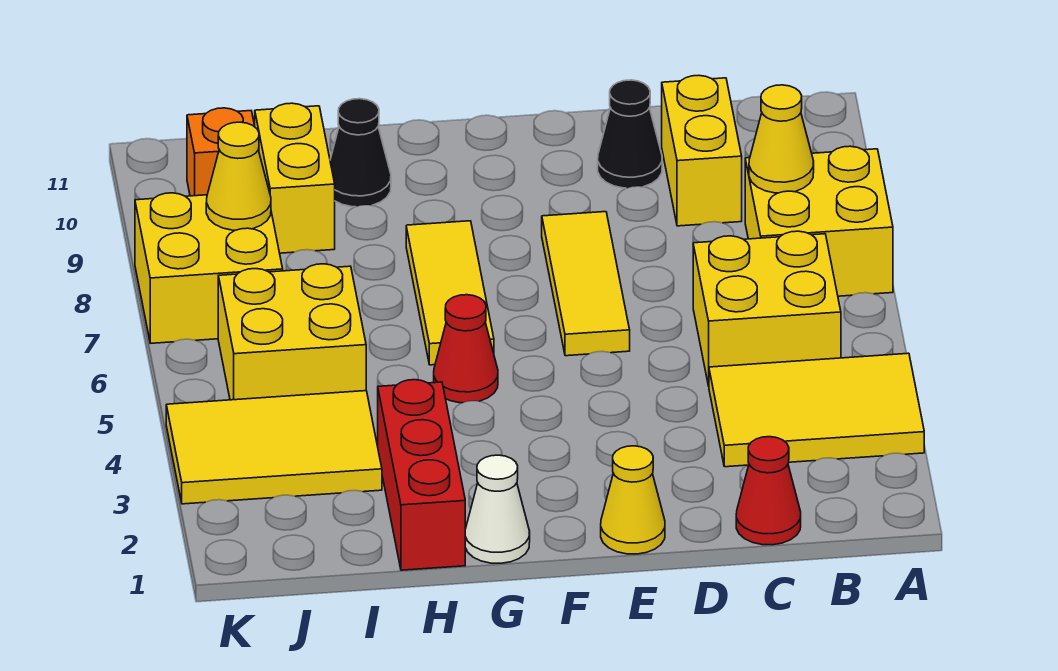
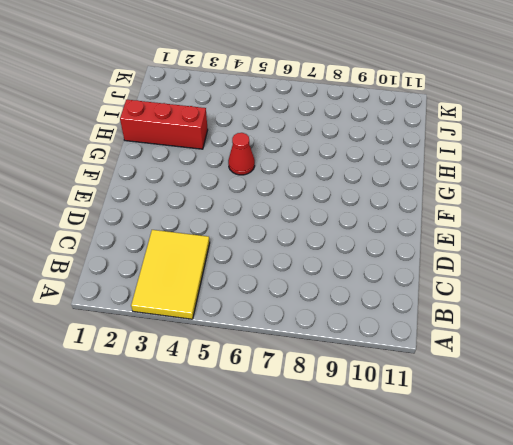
none -> yellow brick A7:B8 level 1
none -> yellow brick B5:C6 level 1
none -> red cone C1 level 1

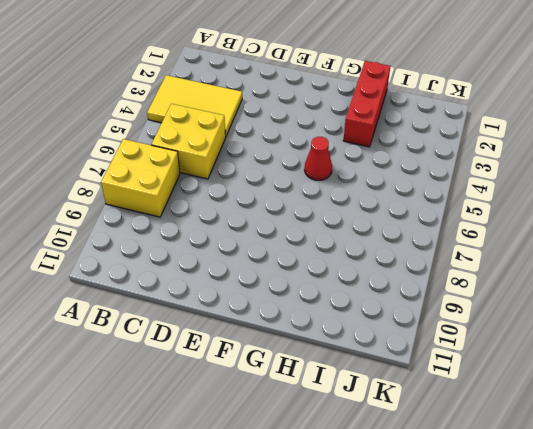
none -> red cone C1 level 1
none -> yellow brick C9:C10 level 1
none -> black cone D10 level 1

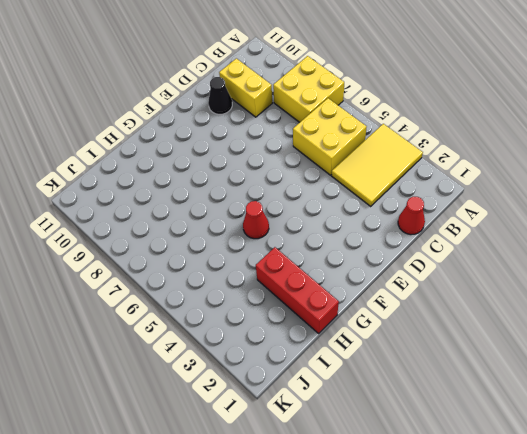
none -> yellow cone E1 level 1
none -> yellow tile E6:E8 level 1
none -> white cone G1 level 1

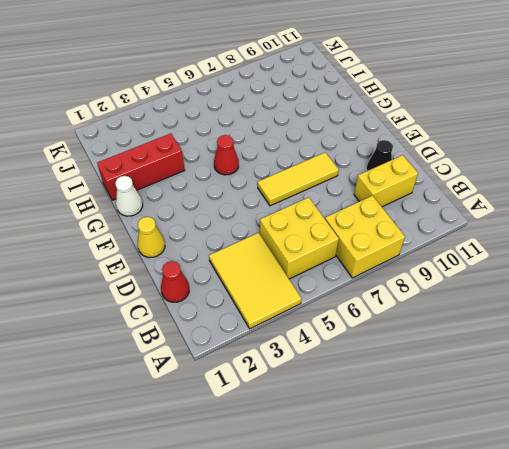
none -> yellow tile G6:G8 level 1
none -> black cone H10 level 1
none -> yellow tile I3:K4 level 1

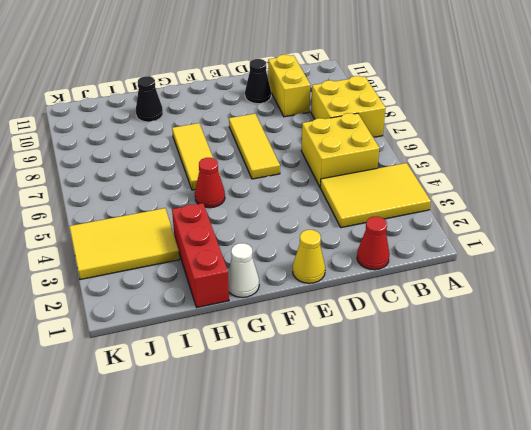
none -> yellow brick I5:J6 level 1
none -> yellow brick I9:I10 level 1
none -> yellow brick J7:K8 level 1

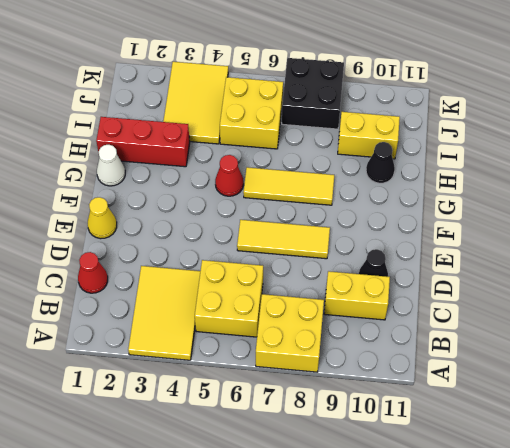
black brick J7:K8 level 1 -> yellow brick J7:K8 level 1
none -> orange brick J10 level 1
none -> yellow cone B8 level 2
none -> yellow cone J8 level 2

